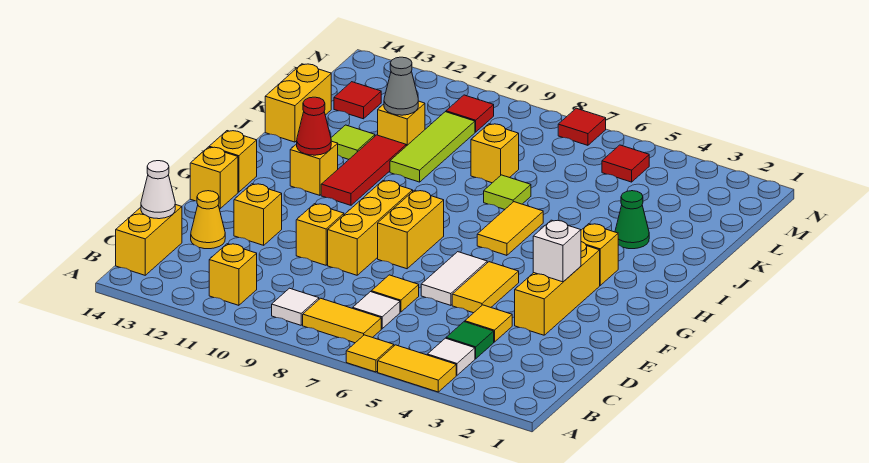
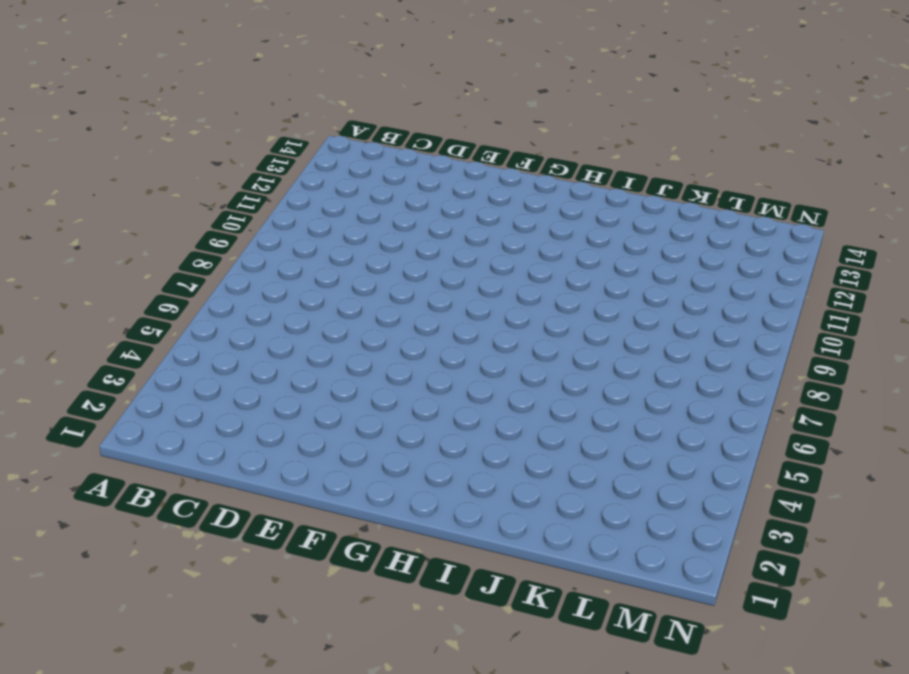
none -> yellow tile A4:A5 level 1
none -> yellow tile A6 level 1
none -> white tile B4 level 1
none -> yellow tile B7:B8 level 1

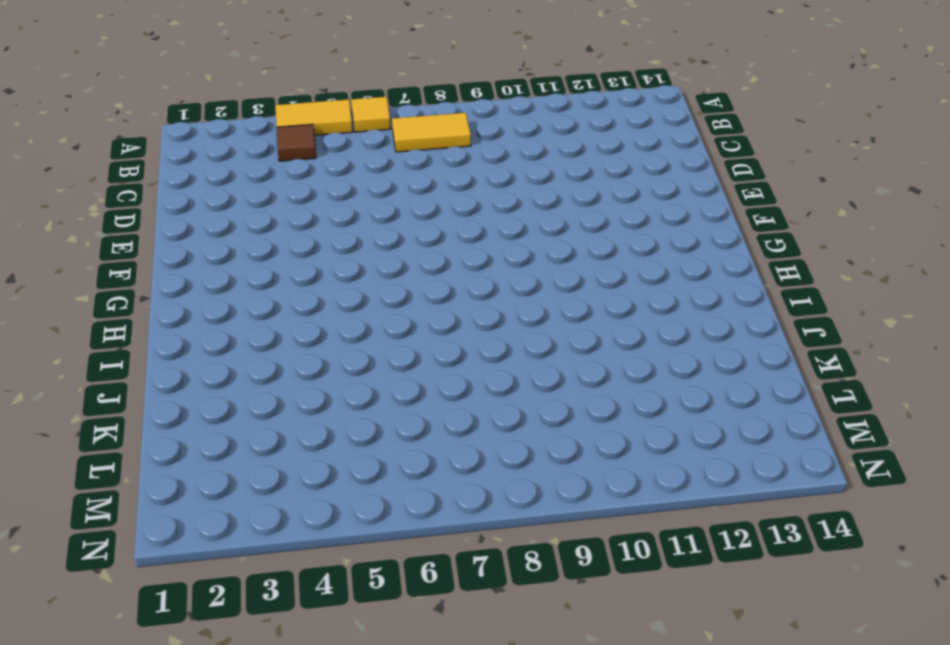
brown tile B4 level 1 -> white tile B4 level 1
none -> white tile B9 level 1
none -> yellow brick B11 level 1
none -> yellow brick B14:C14 level 1
none -> green tile C4 level 1

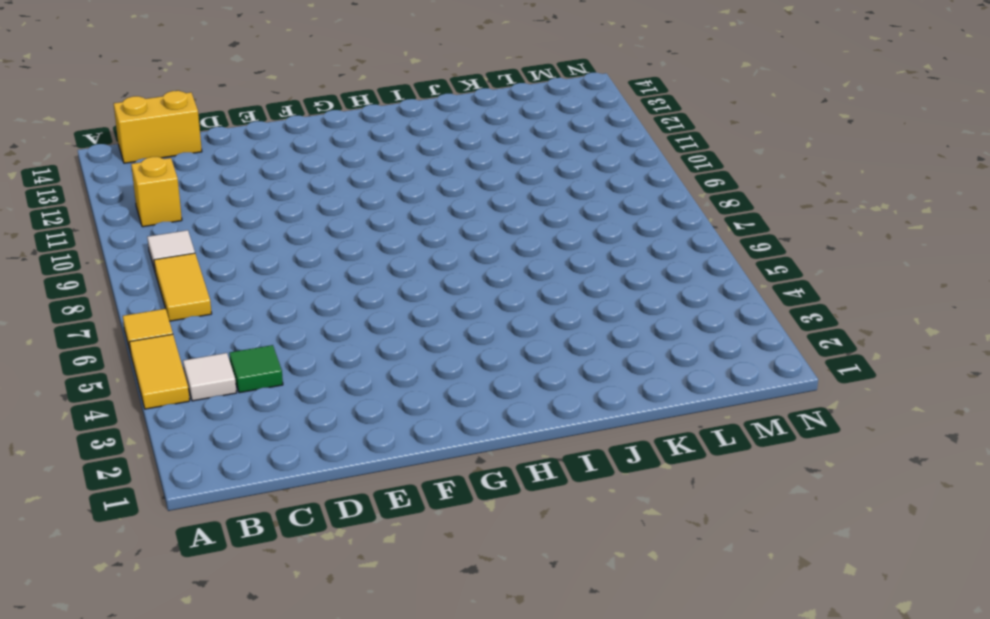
none -> white tile C7 level 1
none -> yellow tile D4 level 1
none -> yellow tile D7 level 1
none -> yellow cone D13 level 1

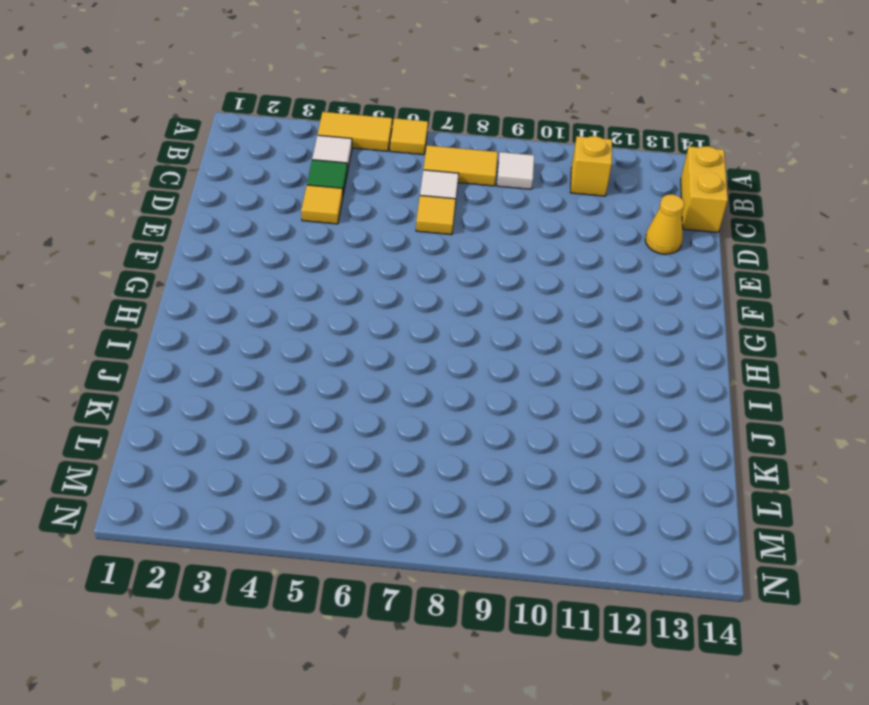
none -> yellow brick E3:G3 level 1
none -> yellow tile E5:F5 level 1
none -> white tile E6:F6 level 1
none -> yellow brick E9:G9 level 1

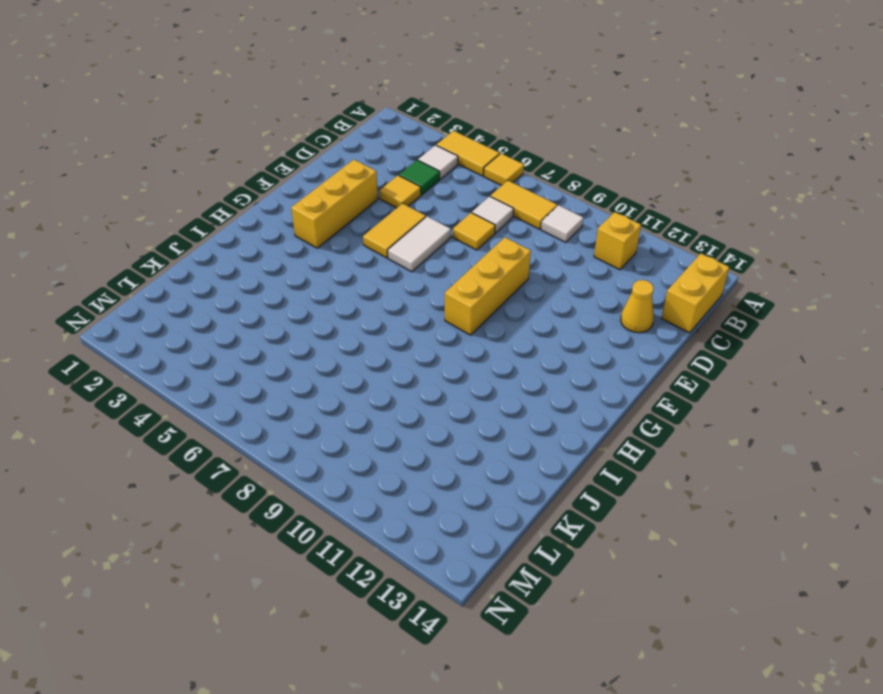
none -> yellow brick E10 level 1
none -> yellow brick E12 level 1
none -> yellow brick F8:G8 level 1
none -> yellow brick F14 level 1

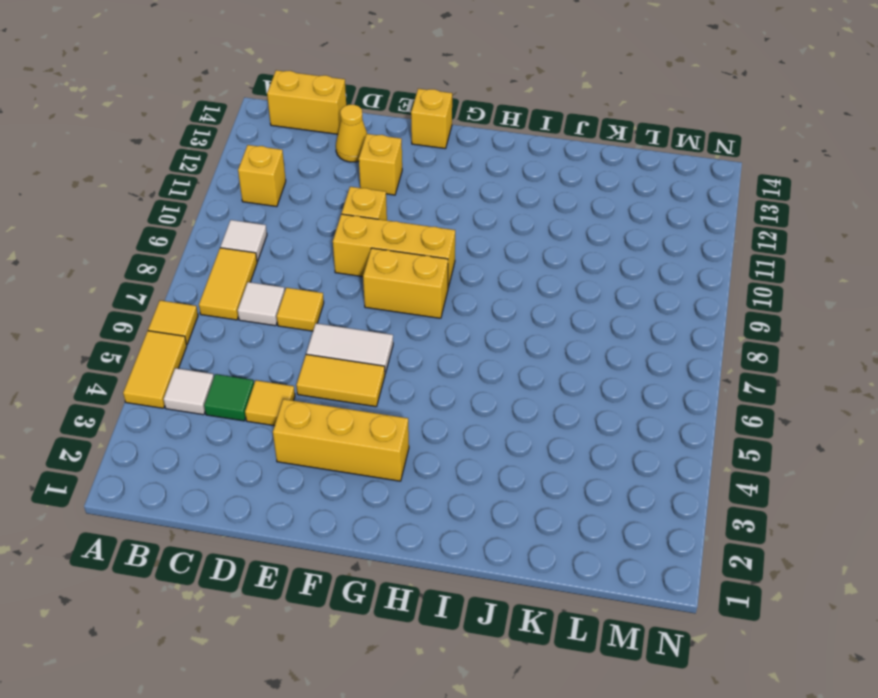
none -> yellow brick G14 level 1
none -> yellow brick H3 level 1
none -> yellow tile H6:I6 level 1
none -> red tile H11:J11 level 1

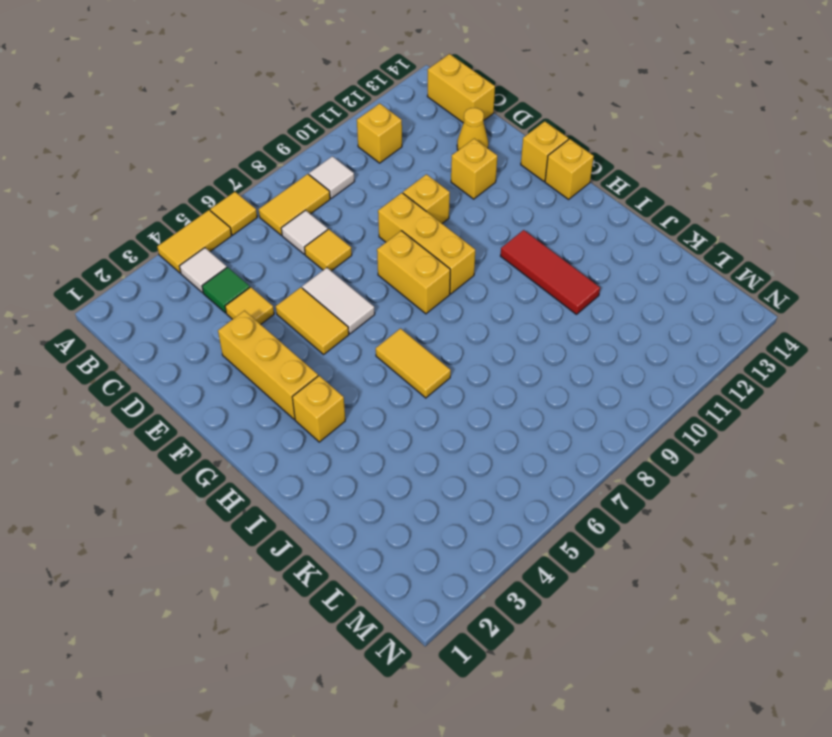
none -> yellow brick H12 level 1
none -> green cone J3 level 1
none -> lime tile J7 level 1
none -> lime tile J10:L10 level 1

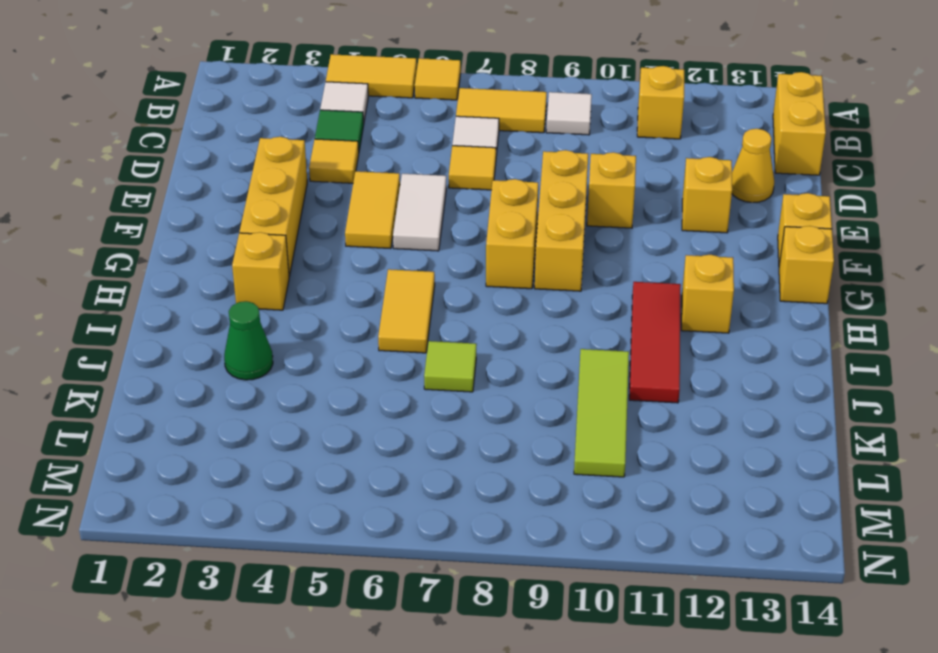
none -> lime tile J12 level 1
none -> yellow brick J14:K14 level 1
none -> yellow brick K8 level 1
none -> yellow brick K11 level 1

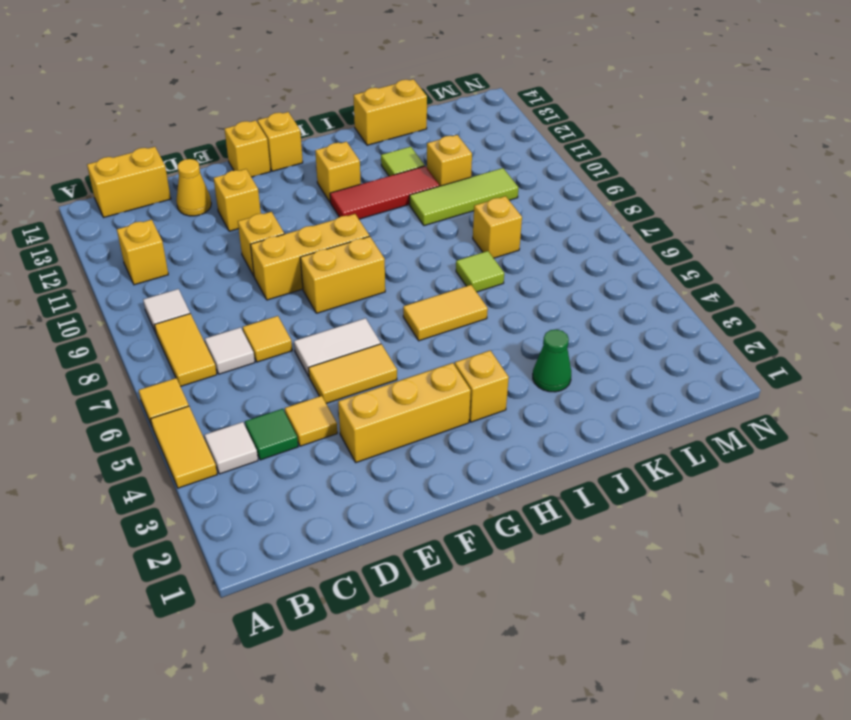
none -> red tile L13 level 1
none -> red tile M5 level 1
none -> red tile M10 level 1
none -> red tile N7 level 1

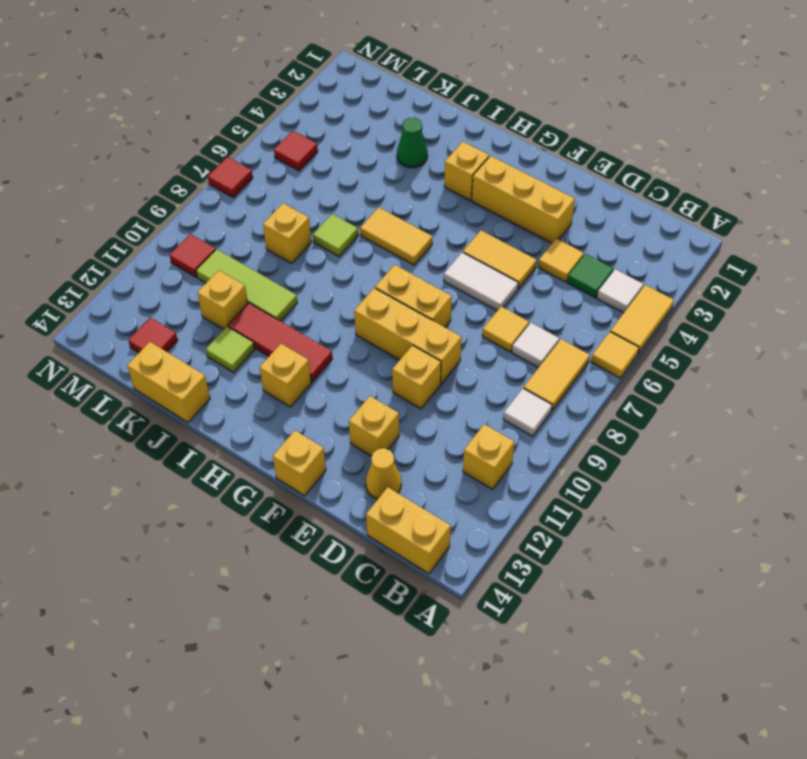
none -> yellow brick G14 level 1
none -> white cone C14 level 2
none -> white brick F3 level 2
none -> red cone H12 level 2

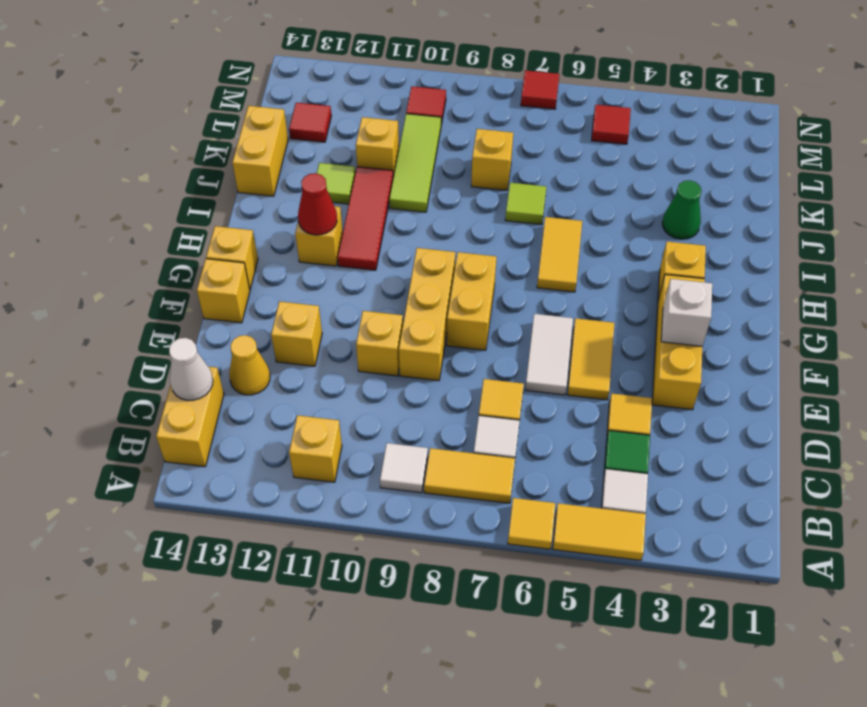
none -> grey cone K11 level 2

